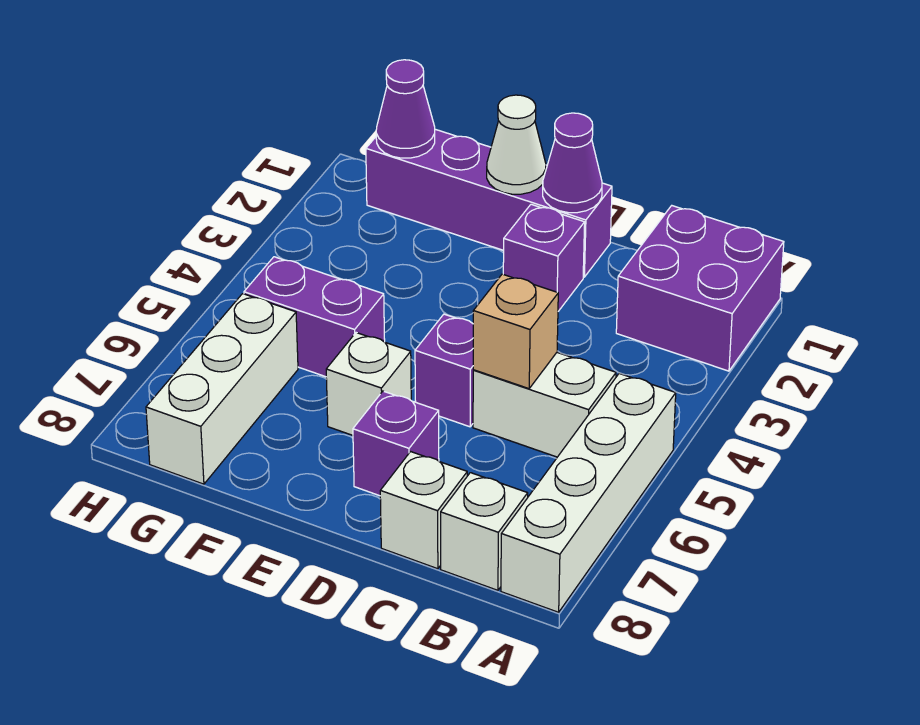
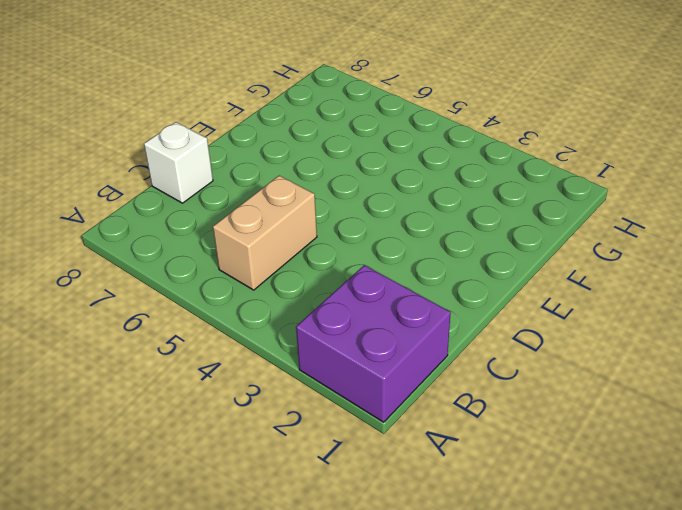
tan brick B5:C5 level 1 -> white brick B5:C5 level 1
none -> white brick A5:A8 level 1
none -> white brick B8 level 1
none -> purple brick D1:G1 level 1

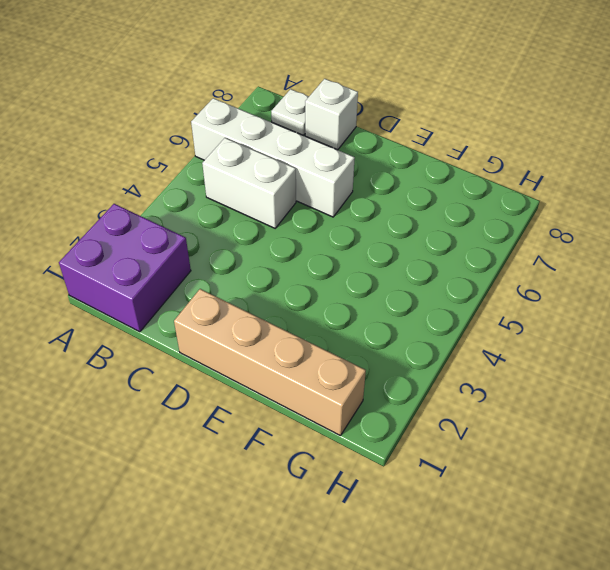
white brick A6:D6 level 1 -> white brick A5:A8 level 1
white plate B8 level 1 -> white brick B8 level 1
tan brick D1:G1 level 1 -> purple brick D1:G1 level 1
none -> purple brick D2 level 1
none -> purple brick D5 level 1
none -> purple brick D7 level 1

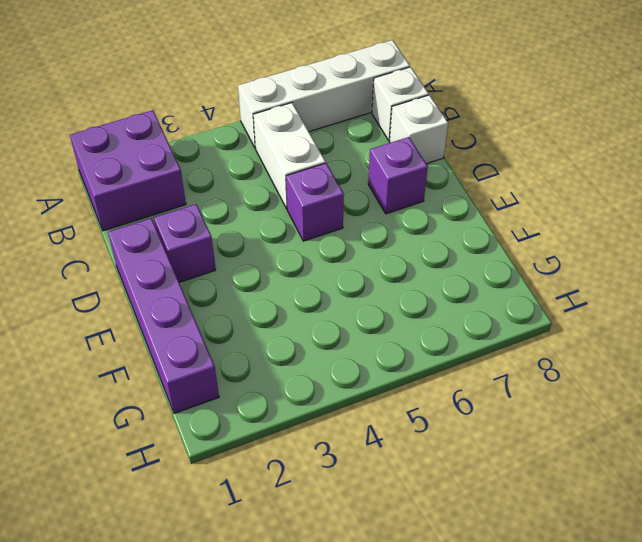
none -> white brick E6 level 1
none -> purple brick F5:G5 level 1
none -> white brick G6:G8 level 1

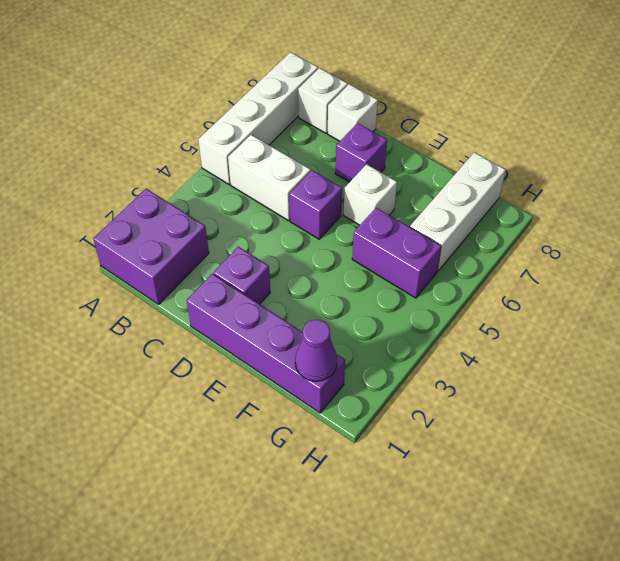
none -> tan brick C5 level 2
none -> purple cone D1 level 2
none -> white cone E1 level 2

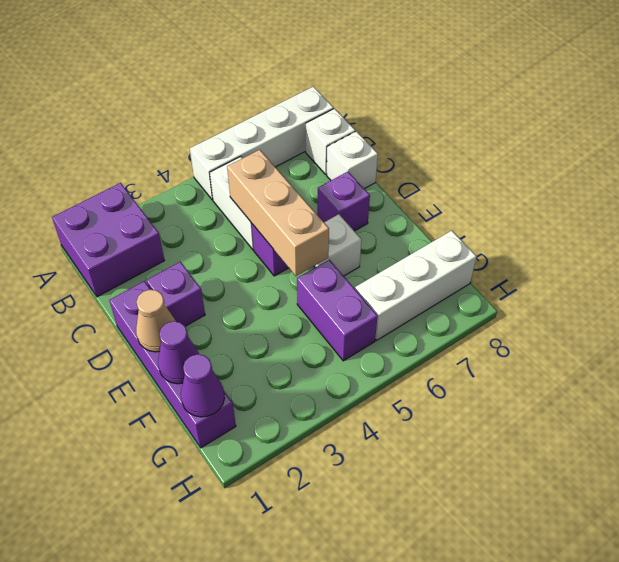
tan brick C5:E5 level 2 -> tan brick C5 level 2
tan cone E1 level 2 -> white cone E1 level 2
purple cone F1 level 2 -> purple cone D1 level 2

